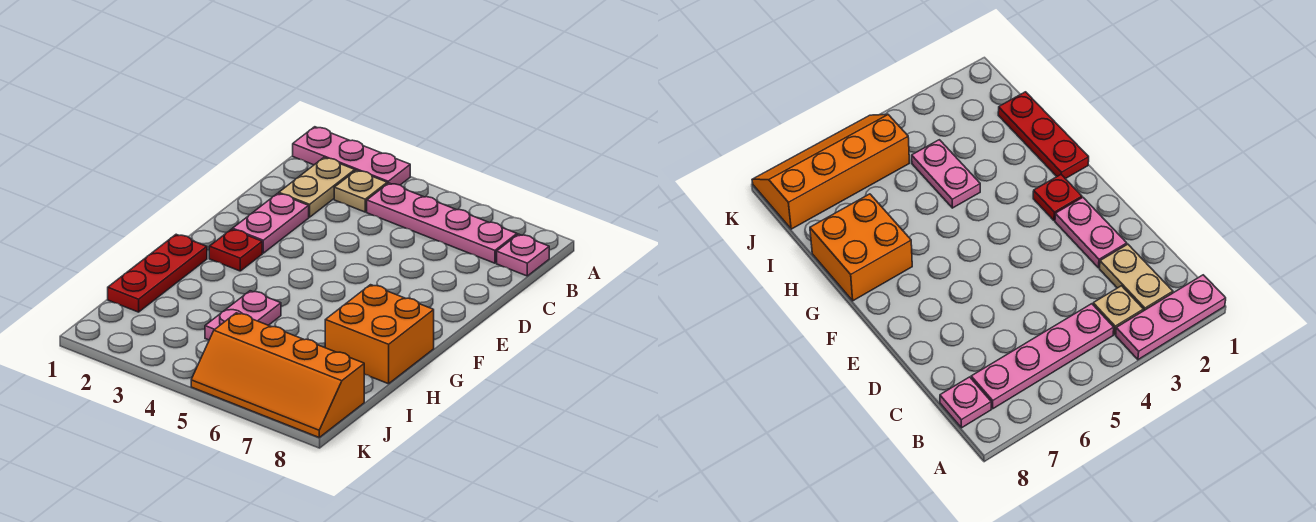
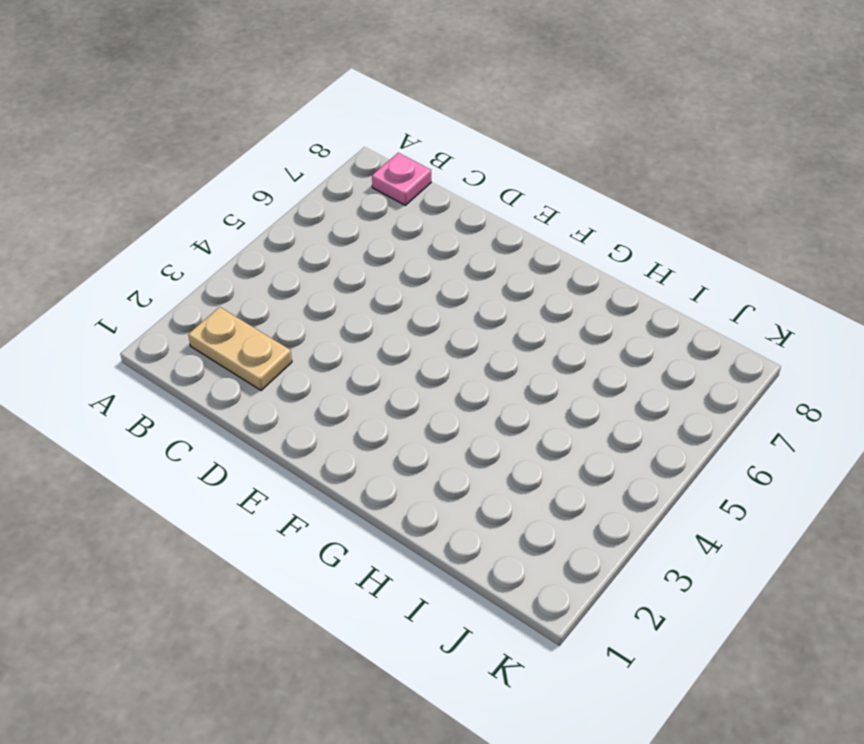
none -> pink plate A1:A3 level 1
none -> tan plate B3 level 1

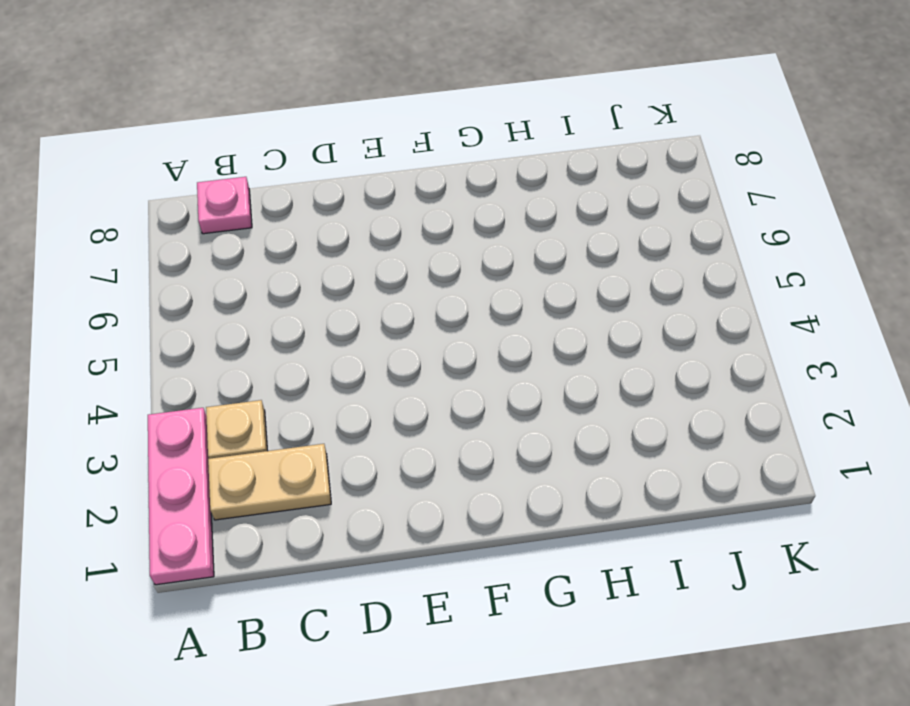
none -> pink plate B4:B7 level 1
none -> pink plate D2:E2 level 1

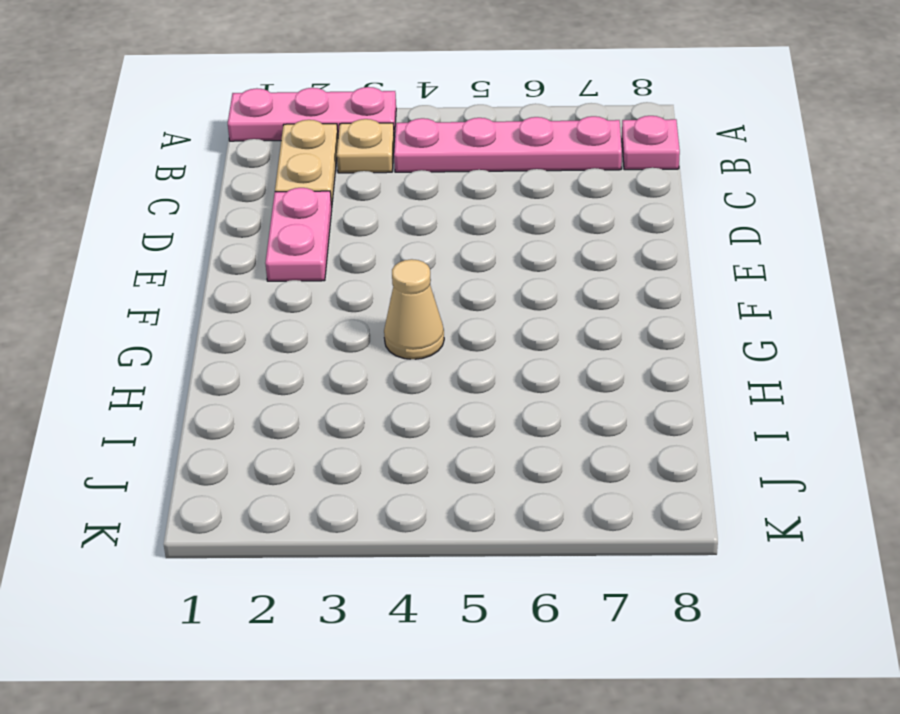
tan cone G4 level 1 -> none
none -> red plate F2 level 1
none -> red plate G1:I1 level 1

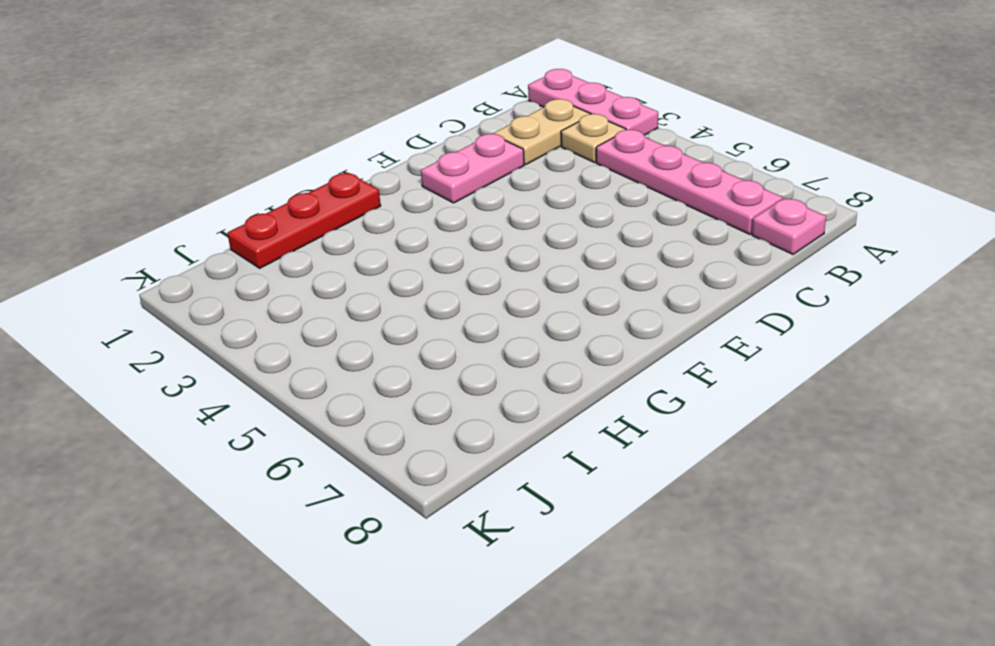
none -> red plate F2 level 1
none -> orange brick G7:H8 level 1

